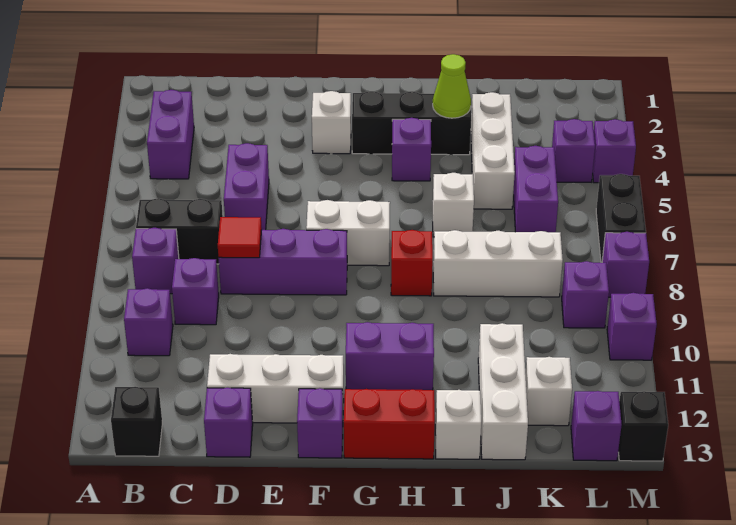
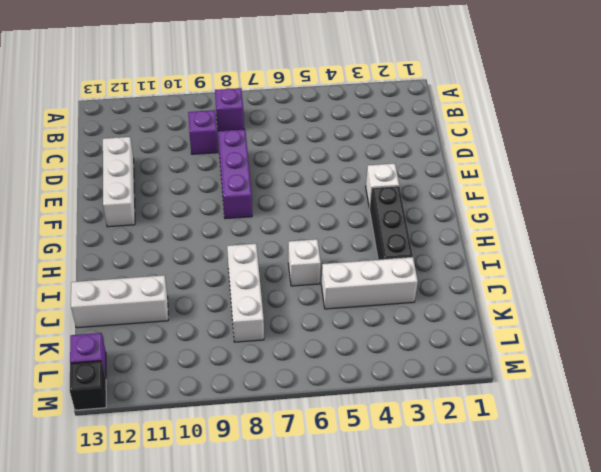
none -> purple brick B3:B4 level 1
none -> black brick B7:C7 level 1
none -> purple brick B10 level 1
none -> black brick B13 level 1

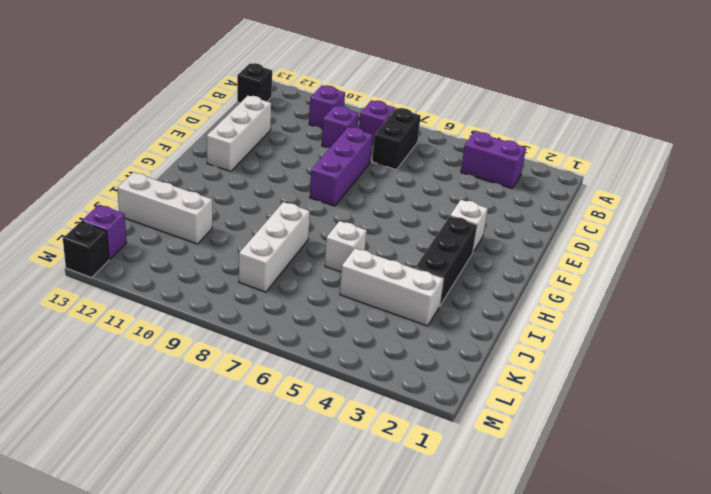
none -> purple brick D5:D6 level 1
none -> purple brick D13 level 1
none -> white brick F7:G7 level 1
none -> purple brick F13 level 1

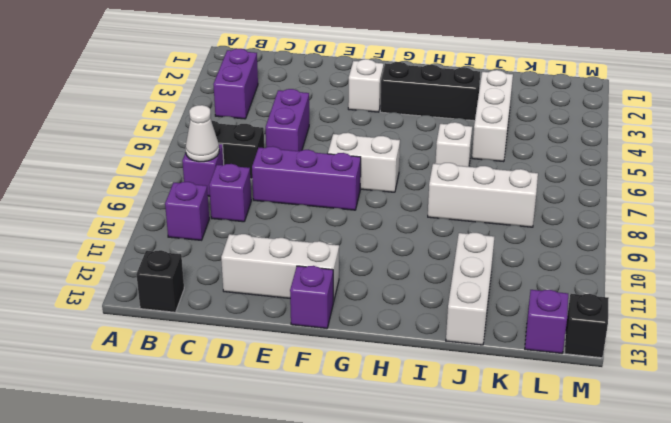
white cone B8 level 2 -> none
none -> purple brick D13 level 1
none -> purple brick G11:H11 level 1
none -> red brick G13:H13 level 1
none -> purple brick H4 level 1

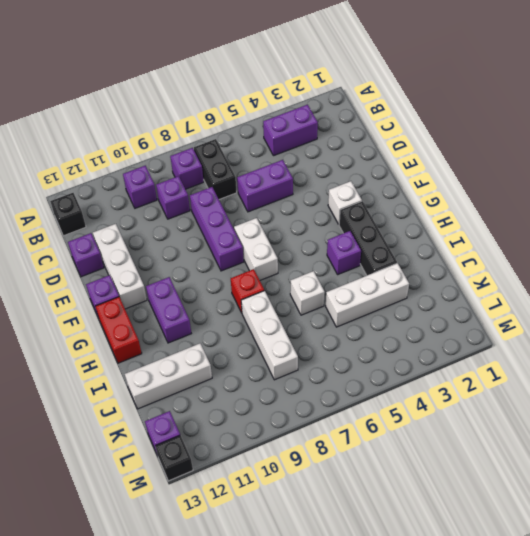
none -> white brick I13 level 1
none -> purple brick K5:K6 level 1
none -> white brick K12 level 1
none -> purple brick L4 level 1

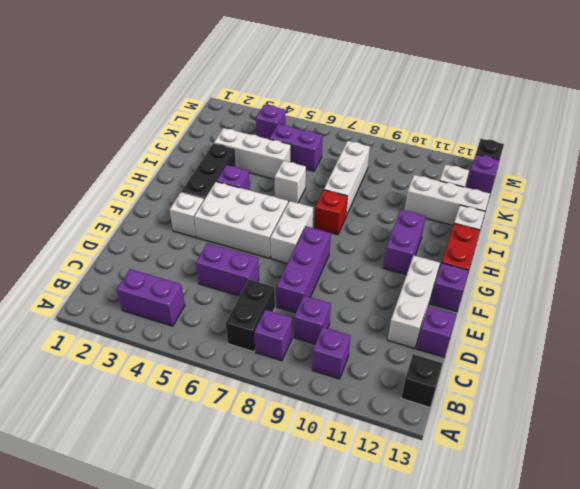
white brick F4:G6 level 1 -> none
none -> purple brick L9 level 1
none -> purple brick M4 level 1
none -> black brick M6:M7 level 1
none -> purple brick M8 level 1

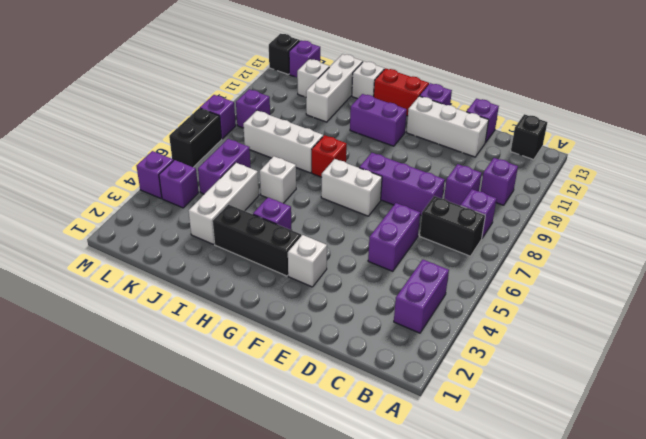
none -> purple brick M10 level 1
none -> red tile D8 level 2
none -> lime cone I3 level 2

